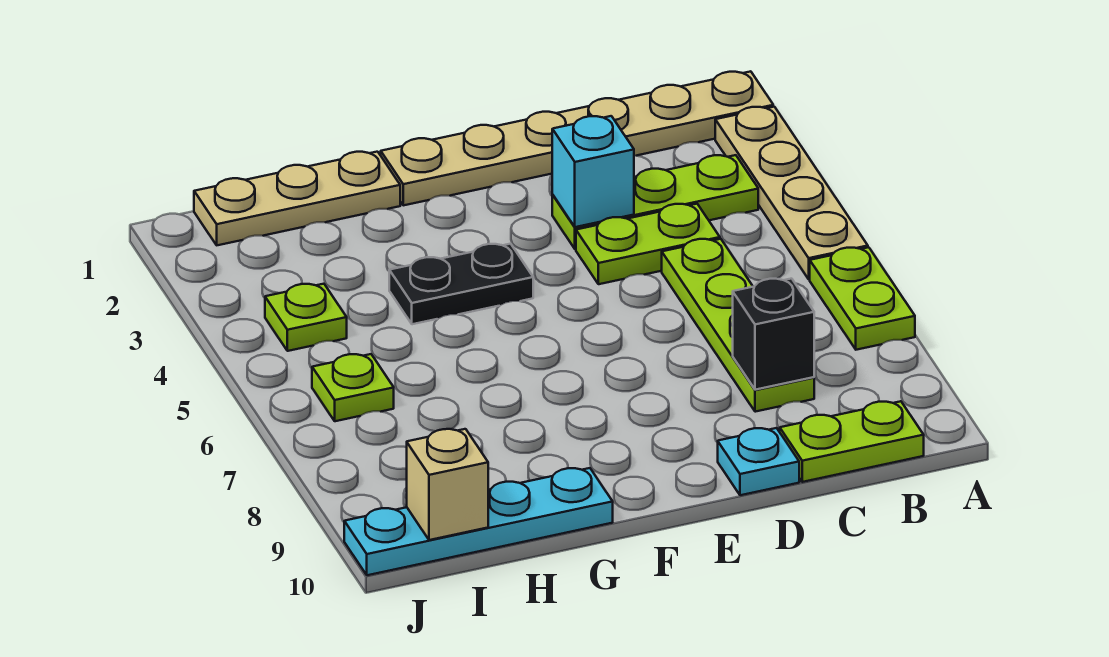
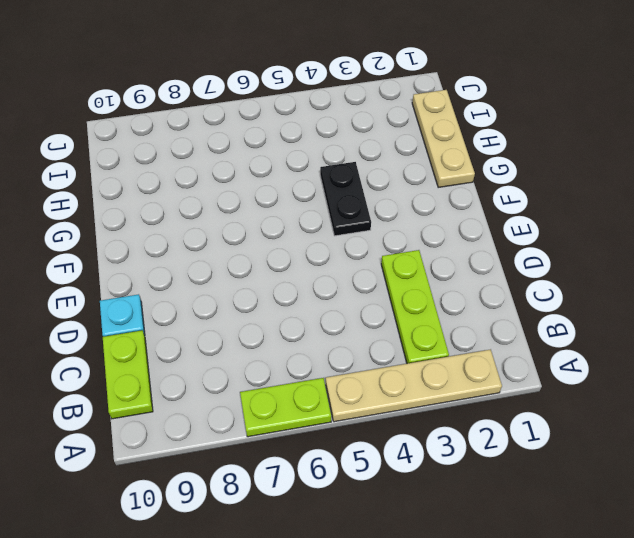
none -> tan plate A1:F1 level 1
none -> lime plate C4:D4 level 1
none -> lime plate C5:C8 level 1

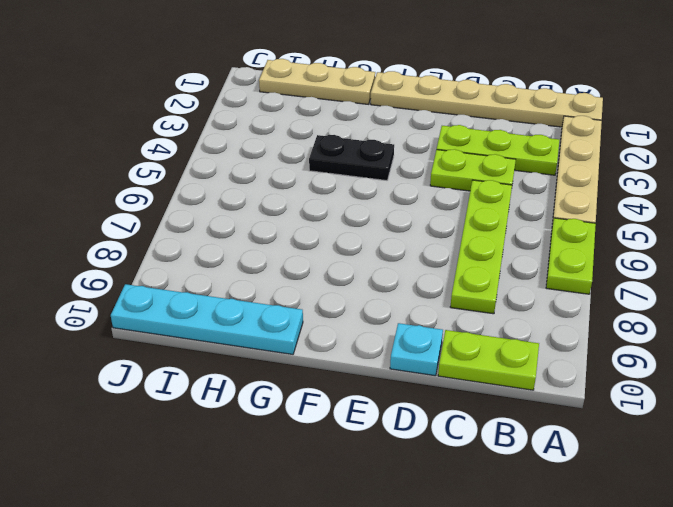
none -> lime plate I4 level 1
none -> lime plate I6 level 1
none -> black brick C8 level 2

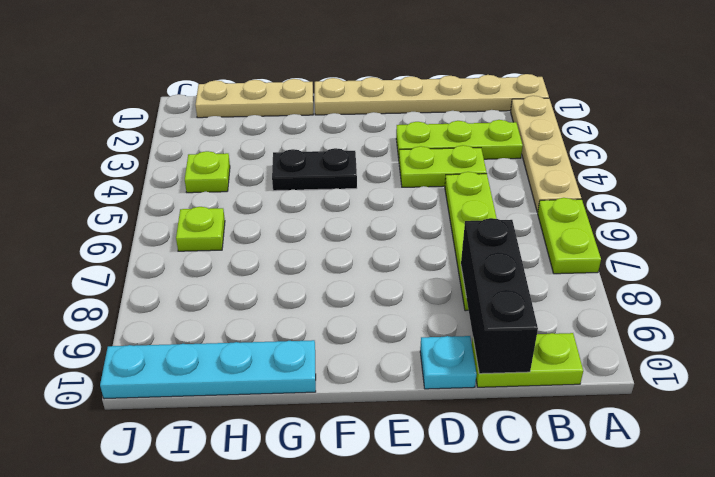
black brick C8:C10 level 2 -> black brick C8 level 2
none -> cyan brick D3 level 2
none -> tan brick I10 level 2

